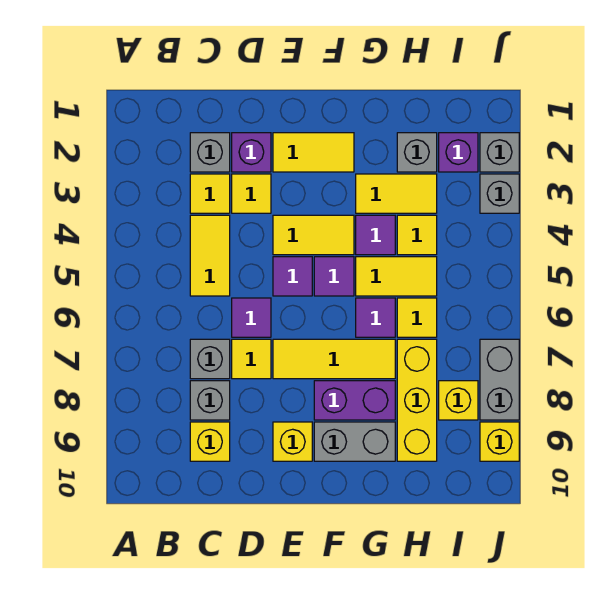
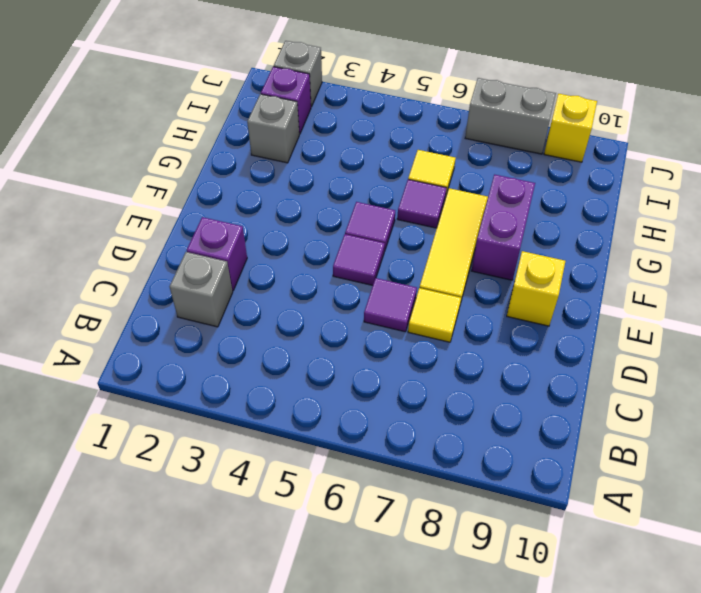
none -> yellow tile C3 level 1
none -> yellow tile C4:C5 level 1
none -> grey brick C7 level 1
none -> grey brick C8 level 1

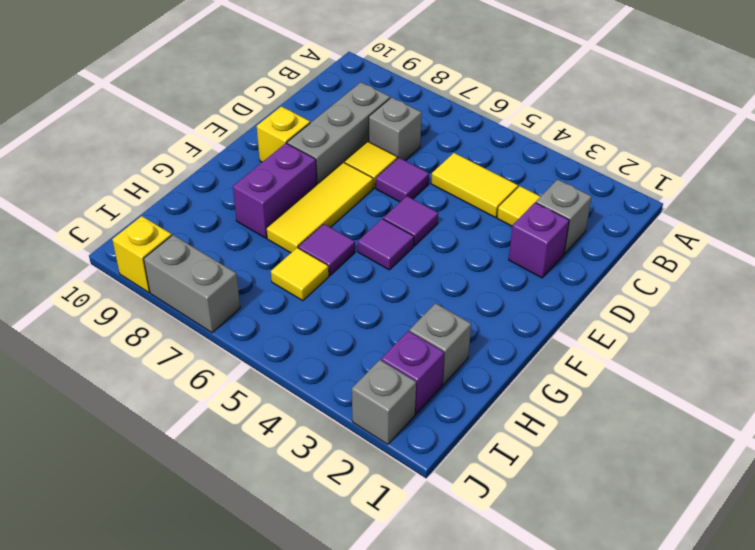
grey brick C8:E8 level 1 -> grey brick C8 level 1
none -> yellow brick C9 level 1
none -> yellow tile D3 level 1
none -> yellow tile E2:F2 level 1
none -> yellow tile E4:F4 level 1

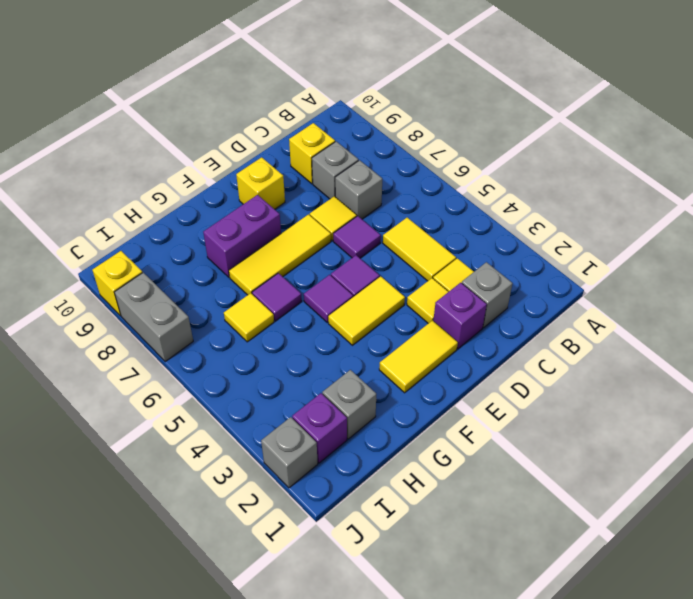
none -> grey brick F9:G9 level 1
none -> yellow tile G3:H3 level 1
none -> purple tile G4 level 1
none -> yellow tile G5:H5 level 1

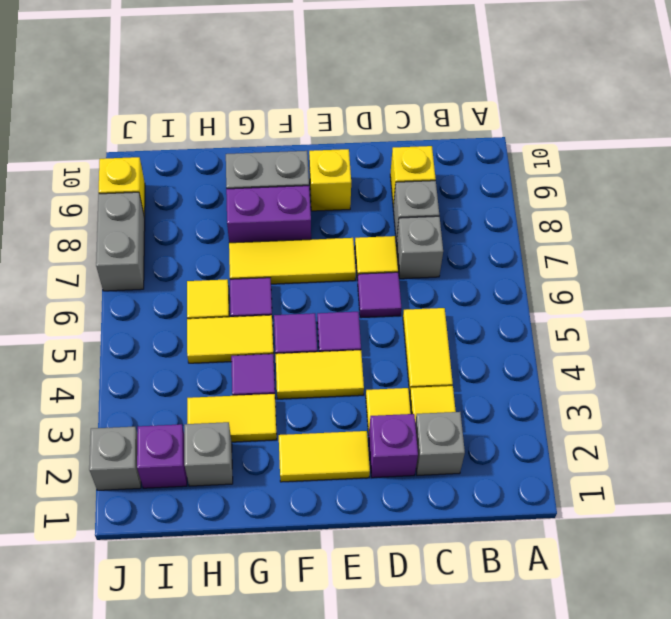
none -> yellow tile H4 level 1
none -> yellow brick H7:H9 level 1
none -> yellow brick I8 level 1
none -> grey brick J3 level 1

